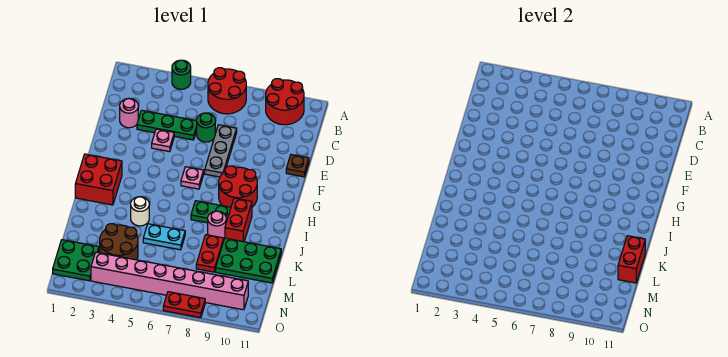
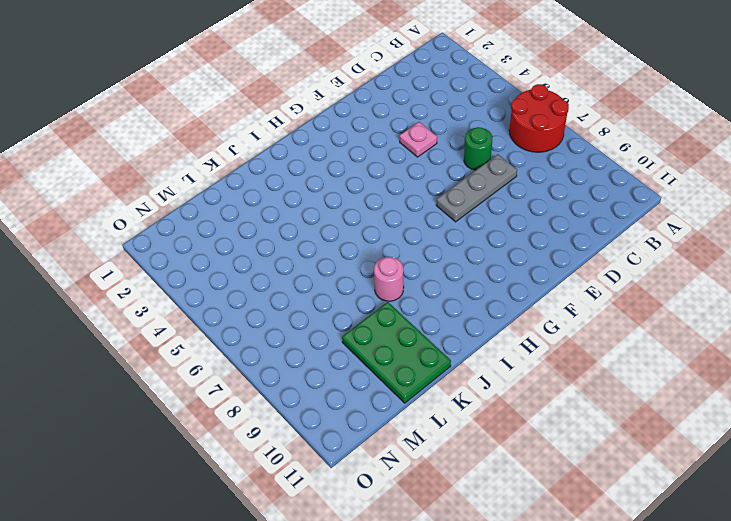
none -> green round brick A4 level 1
none -> red round brick A9:B10 level 1
none -> pink round brick D2 level 1

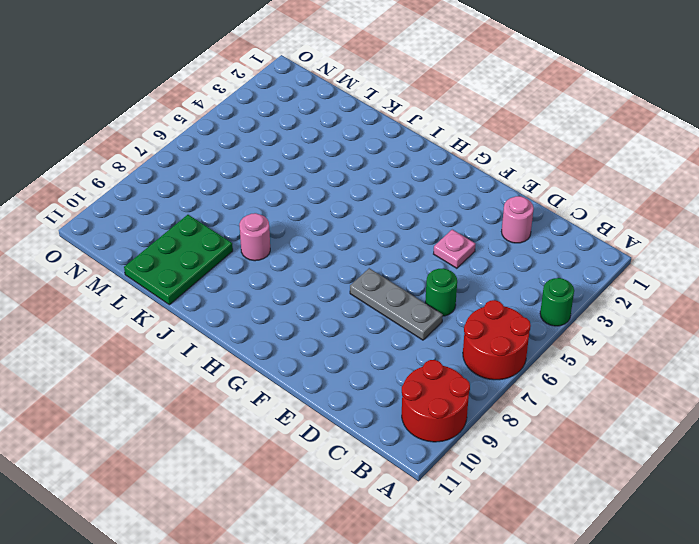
none -> green plate D3:D5 level 1
none -> brown plate E11 level 1
none -> pink plate G6 level 1

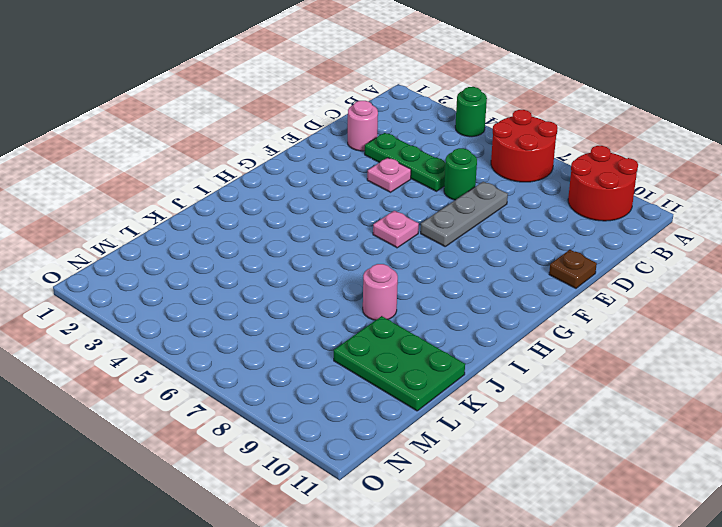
none -> red round brick G8:H9 level 1
none -> red brick H1:I2 level 1
none -> green plate I7:I8 level 1

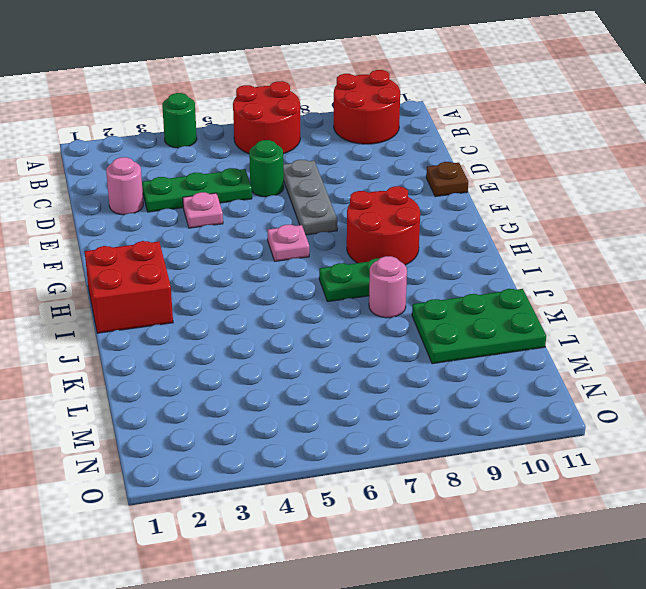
none -> red brick I9:J9 level 1
none -> white round brick J4 level 1
none -> cyan plate K5:K6 level 1

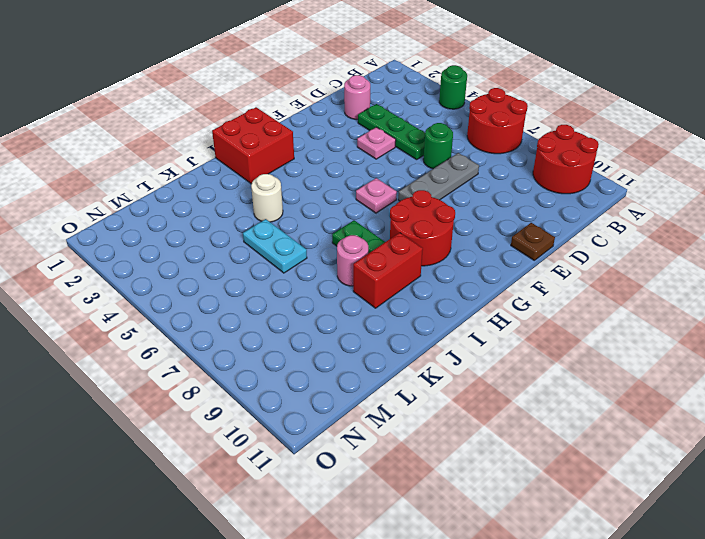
none -> red plate K8:L8 level 1
none -> green plate K9:L11 level 1
none -> brown round brick L3:M4 level 1

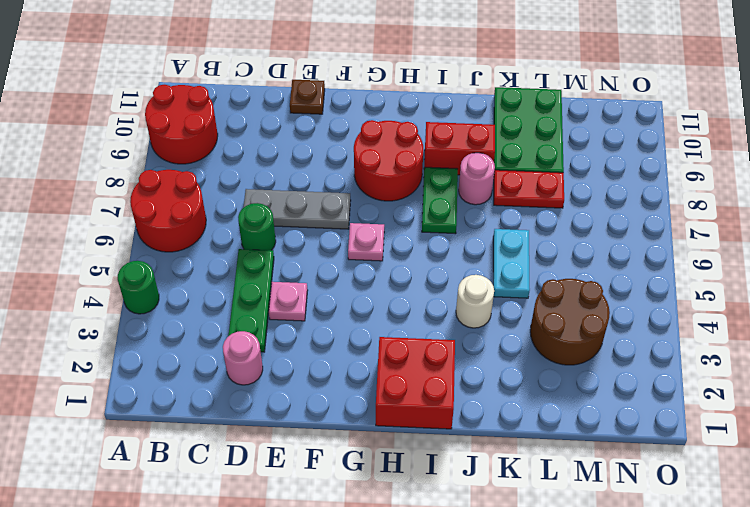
none -> green plate M1:N2 level 1
none -> pink brick N3:N10 level 1
none -> red plate O7:O8 level 1

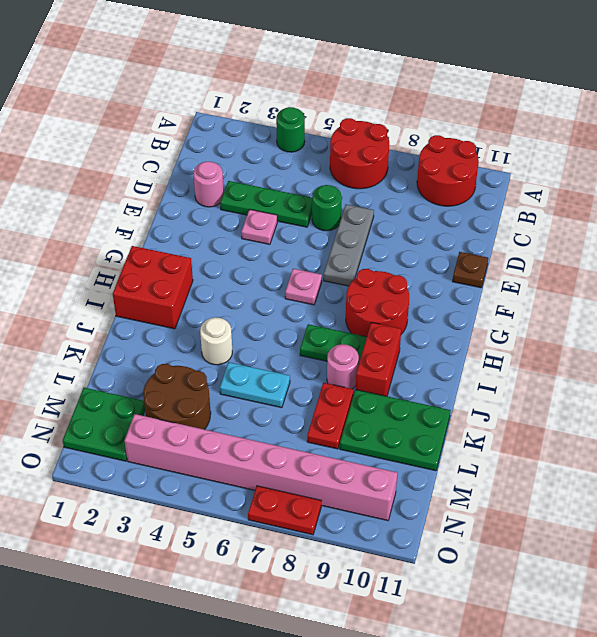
none -> red brick K11:L11 level 2

